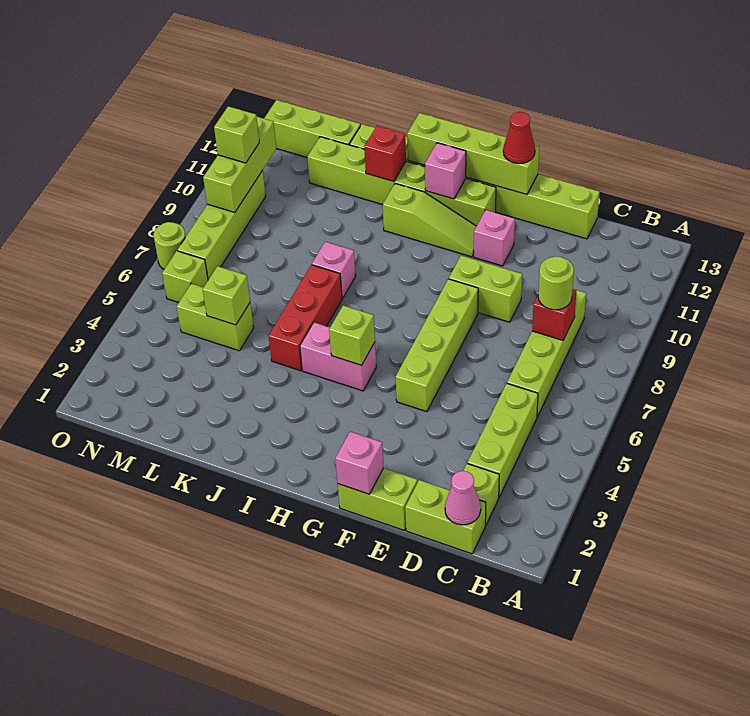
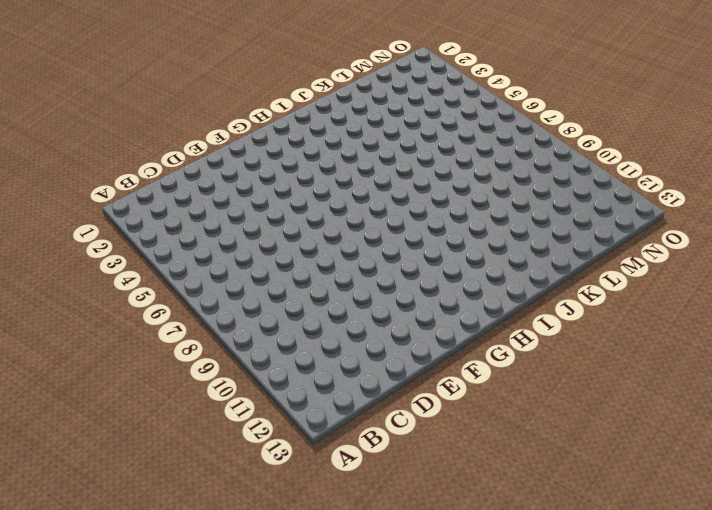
none -> lime brick C1:D1 level 1
none -> lime brick C2 level 1
none -> lime brick C3:C5 level 1
none -> lime brick C6:C9 level 1

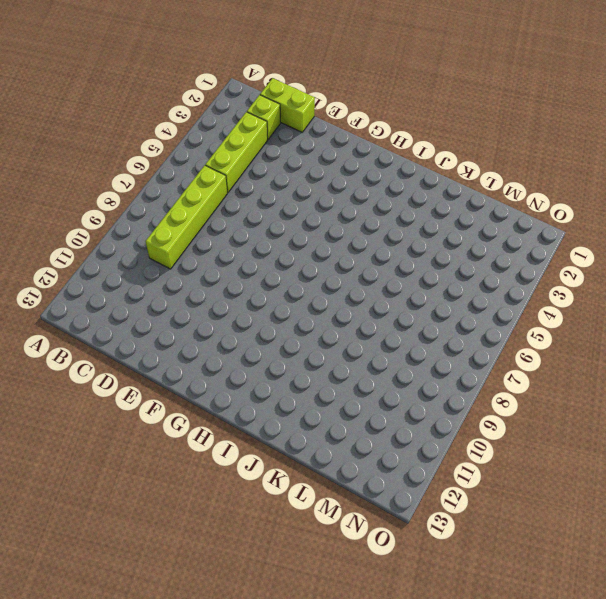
none -> lime brick D13:K13 level 1
none -> lime brick E1:F1 level 1
none -> lime brick E9:F9 level 1
none -> lime brick F5:F8 level 1

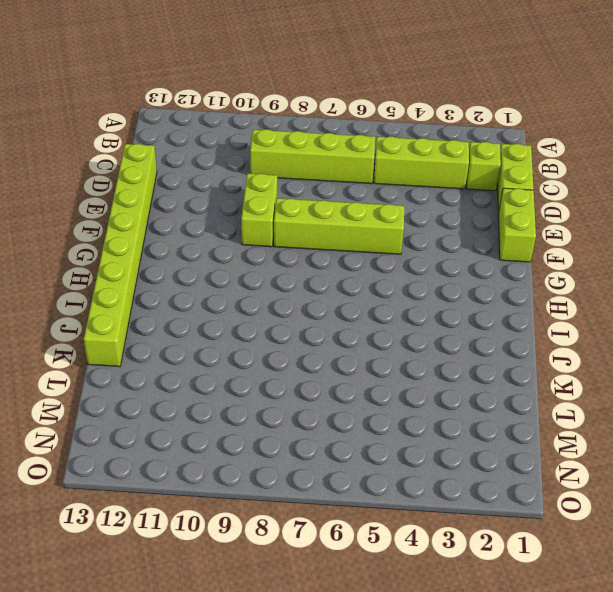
none -> pink brick F11 level 1
none -> lime slope G11:I11 level 1 top I
none -> lime brick G12:L12 level 1
none -> pink brick H5:I5 level 1

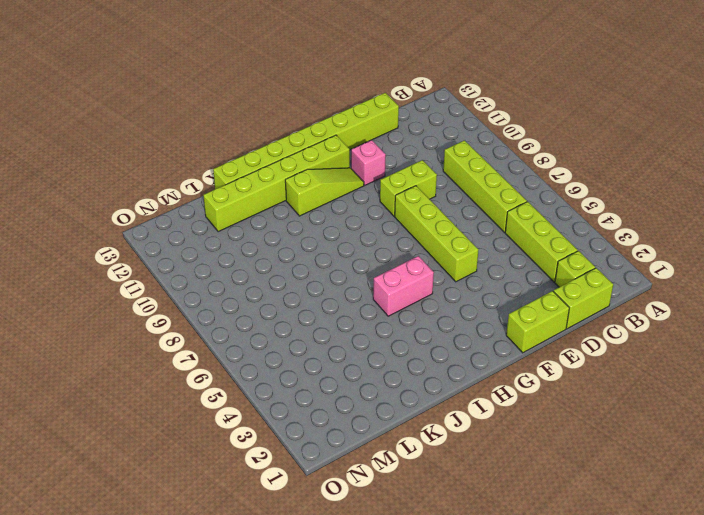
none -> red brick J5:J7 level 1
none -> pink brick J8 level 1
none -> lime brick L5:M5 level 1
none -> lime brick L13:N13 level 1

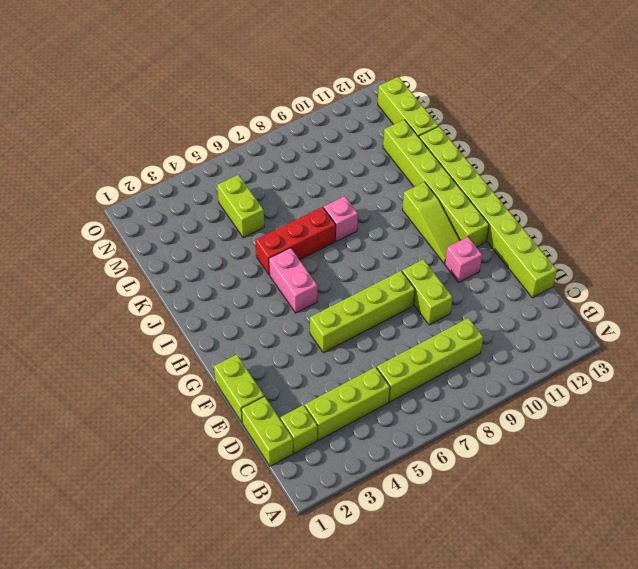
none -> lime brick N6 level 1
none -> lime brick N7:N10 level 1
none -> lime round brick O7 level 1
none -> pink cone C1 level 2

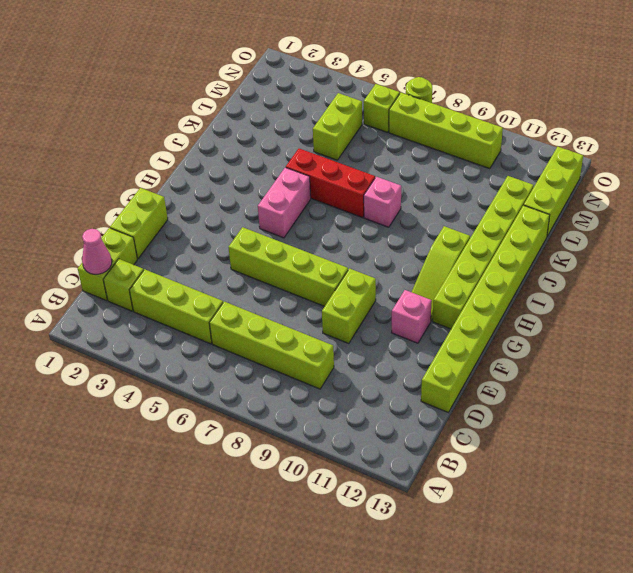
none -> red brick C8 level 2
none -> pink brick F1 level 2
none -> lime brick F13:I13 level 2
none -> lime brick H5 level 2

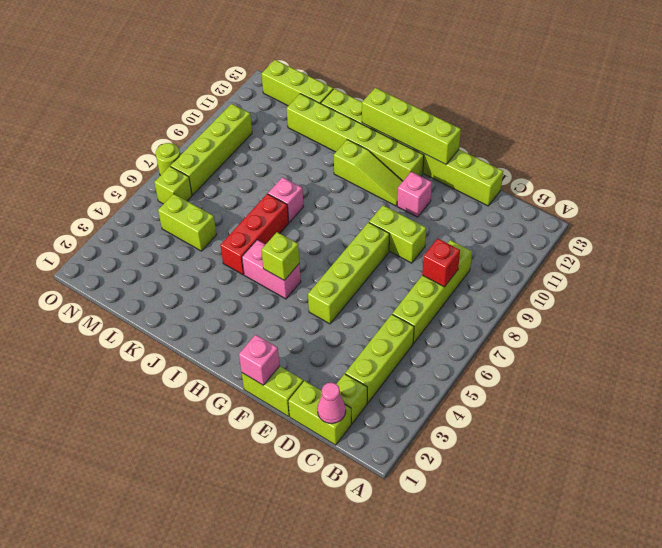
none -> pink brick H12 level 2
none -> red brick J12 level 2
none -> lime brick L5 level 2
none -> lime brick N9:N11 level 2

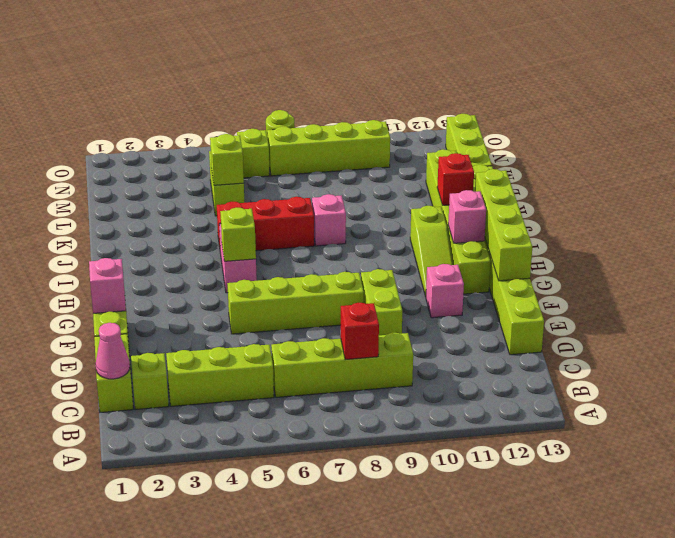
none -> lime brick N9:N11 level 2
none -> lime round brick C8 level 3
none -> red cone F13 level 3
none -> lime brick N10 level 3

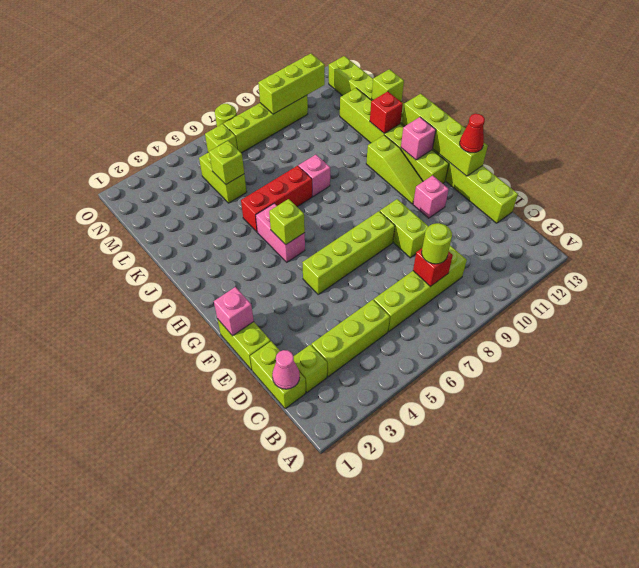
lime brick K13 level 2 -> lime brick N10 level 3

